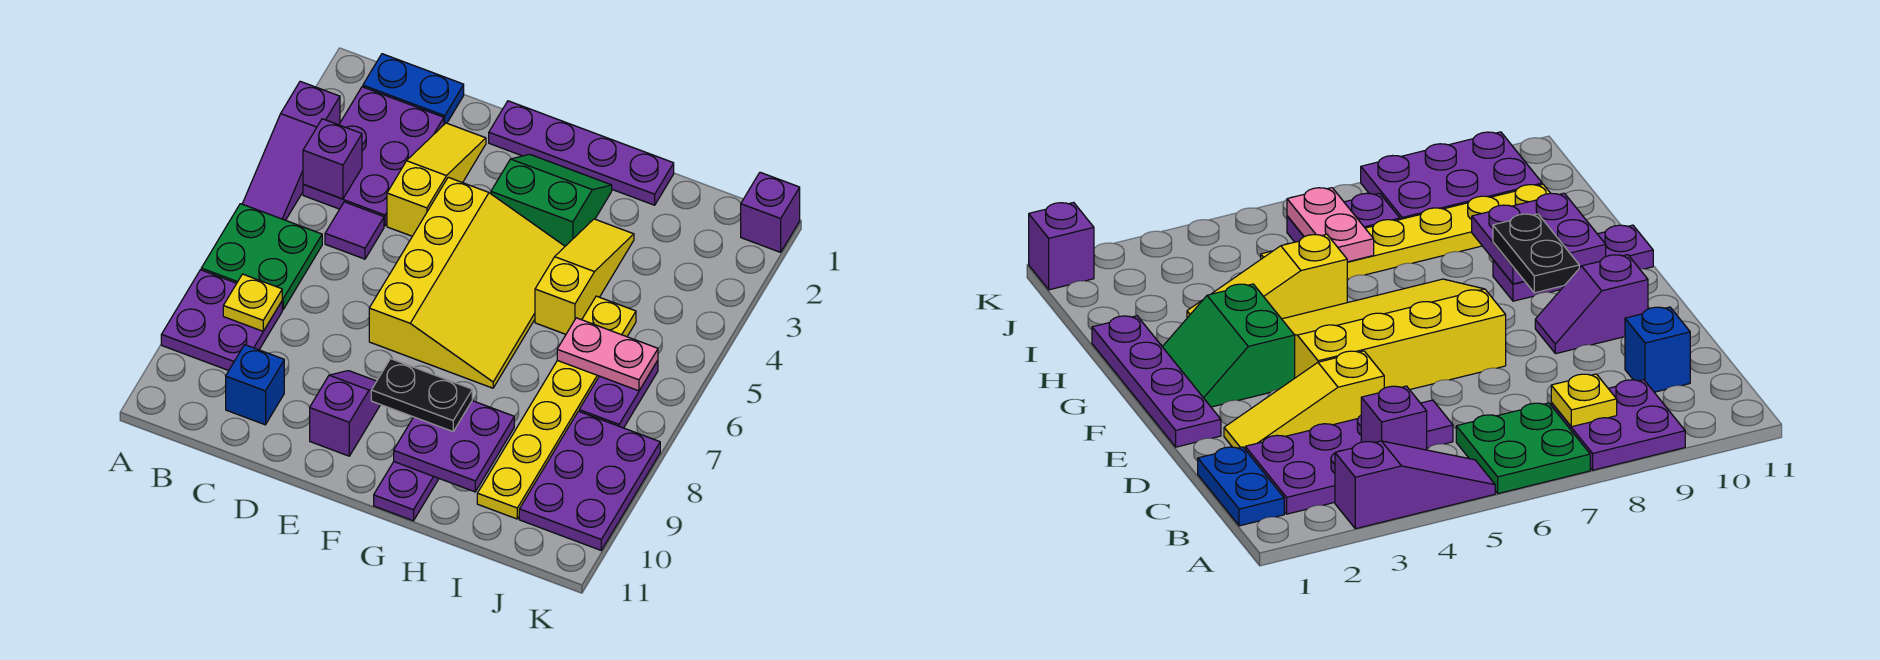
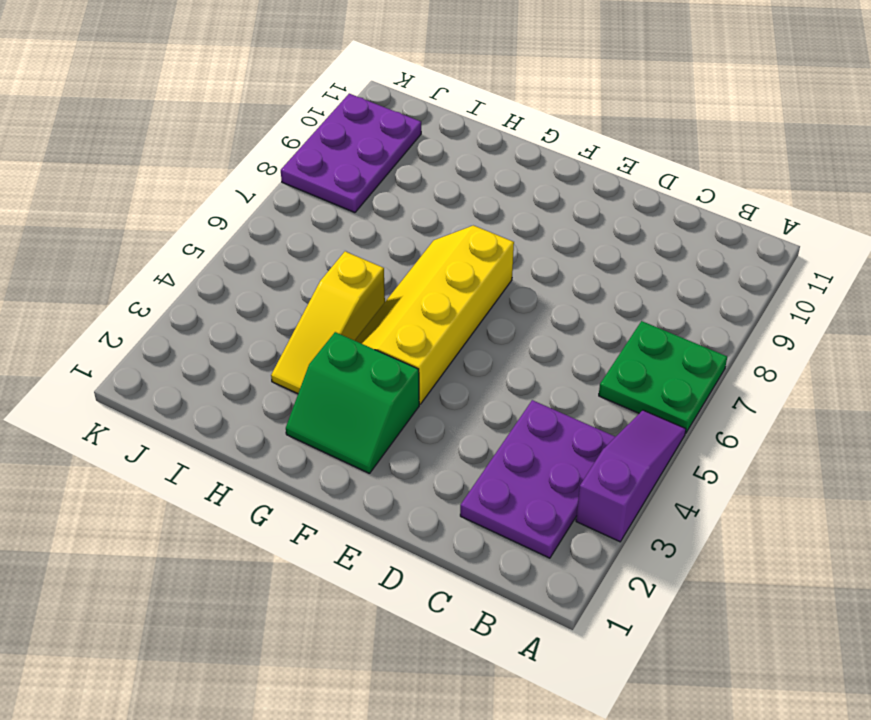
yellow slope F4:G7 level 1 top F -> yellow slope E4:G7 level 1 top E
none -> purple plate A8:B9 level 1
none -> blue plate B1:C1 level 1
none -> purple tile C5 level 1

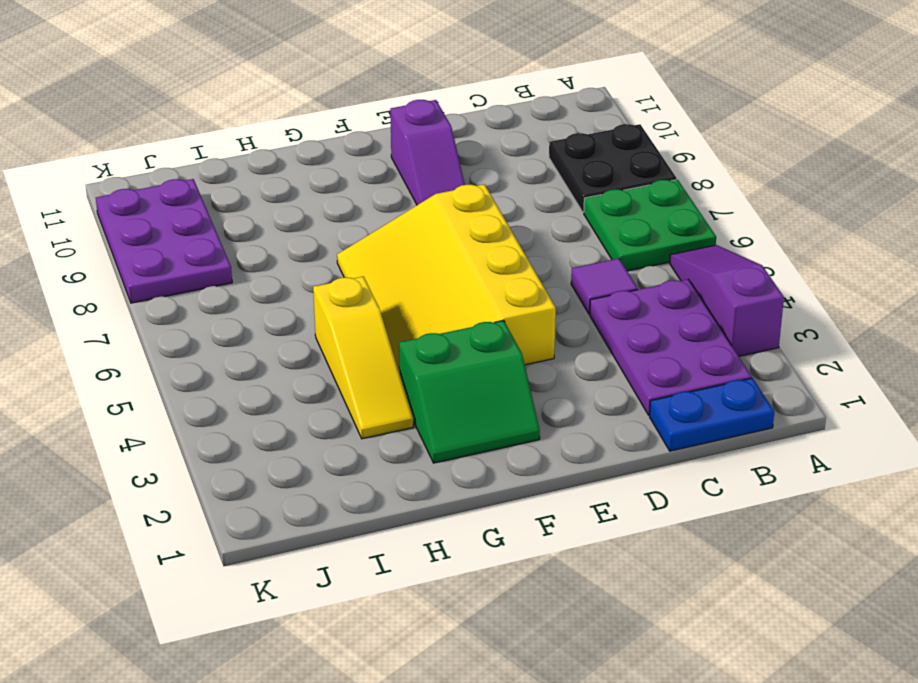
black plate A8:B9 level 1 -> purple plate A8:B9 level 1
none -> blue brick C10 level 1
none -> yellow slope D2:D4 level 1 top 4
none -> purple plate E1:H1 level 1

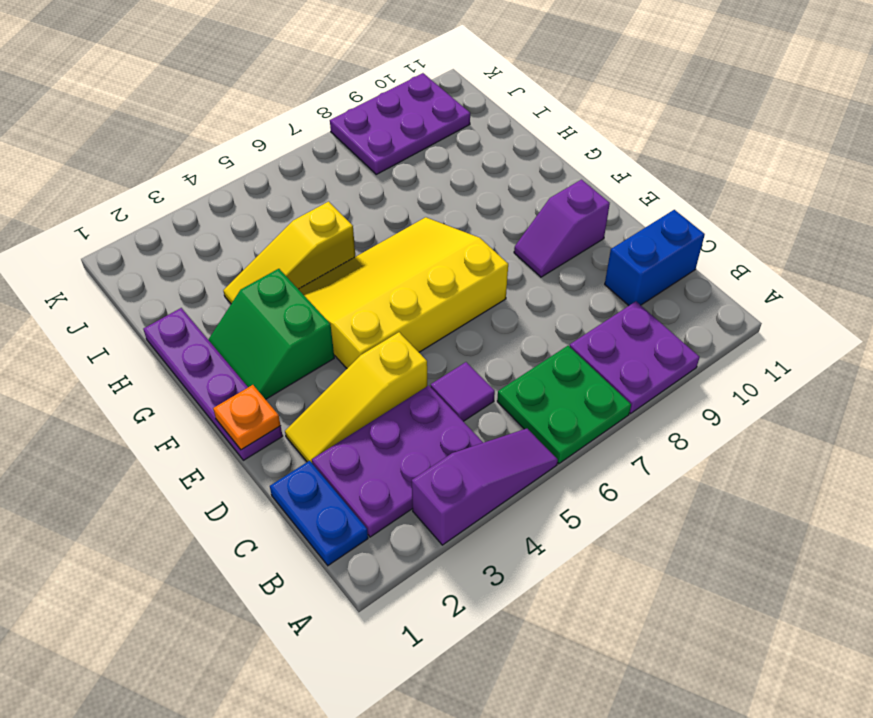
blue brick C10:C11 level 1 -> blue brick C10 level 1
orange plate E1 level 2 -> none
none -> purple plate G9:G11 level 1
none -> yellow plate I5:I10 level 1
none -> purple plate J6:J7 level 1

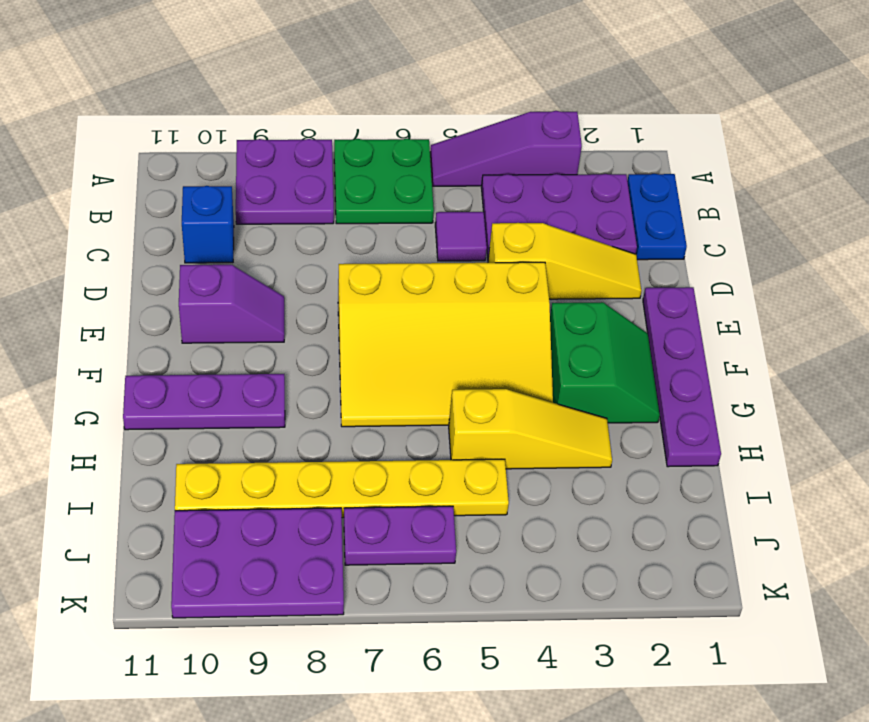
none -> purple brick K1 level 1
none -> purple brick B4 level 2
none -> yellow plate B8 level 2

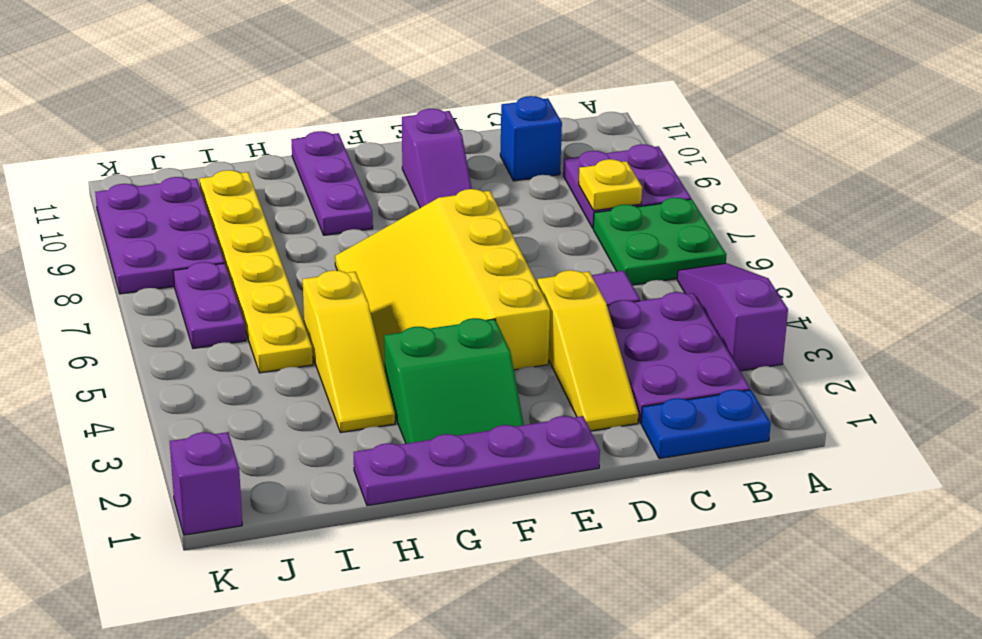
none -> purple brick B4 level 2
none -> purple plate G9:H10 level 2
none -> pink plate I6:J6 level 2

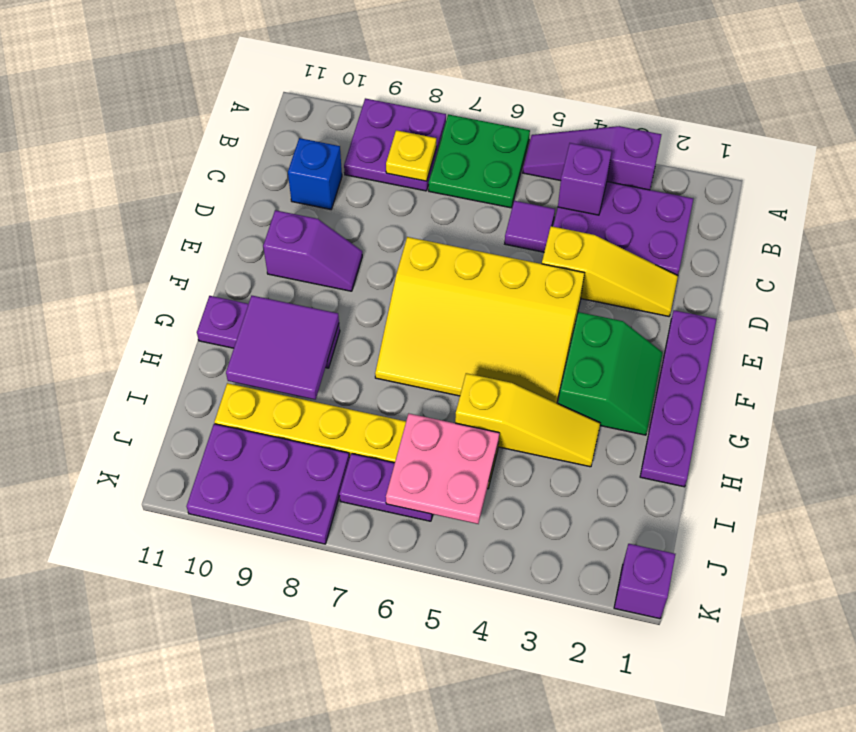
purple tile G9:H10 level 2 -> purple plate G9:H10 level 2
pink plate I5:J6 level 2 -> pink plate I6:J6 level 2
none -> blue plate B1:C1 level 1
none -> black plate F9:G9 level 3

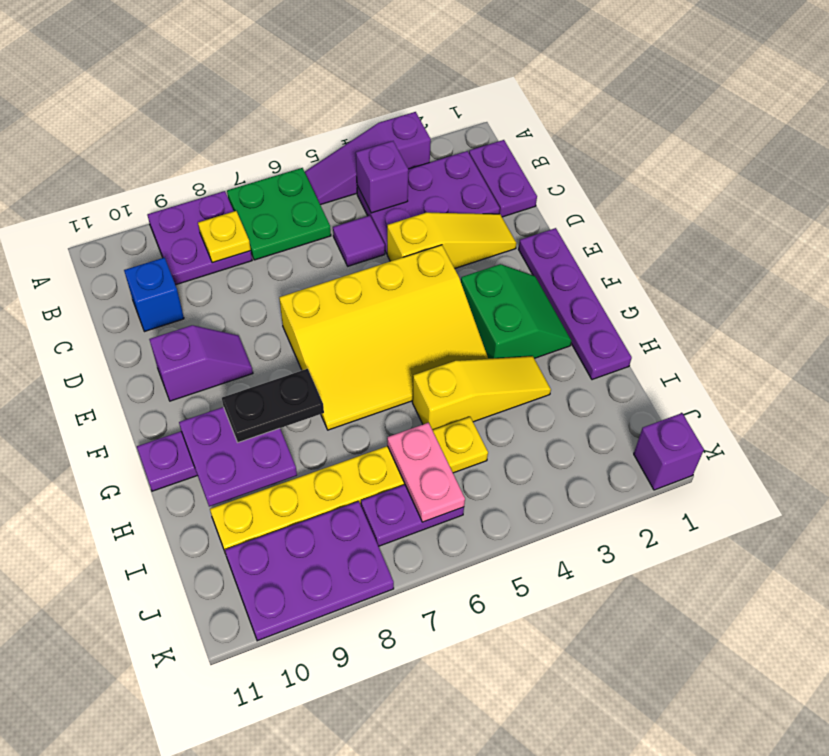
purple plate B1:C1 level 1 -> blue plate B1:C1 level 1
black plate G8:G9 level 3 -> black plate F9:G9 level 3

